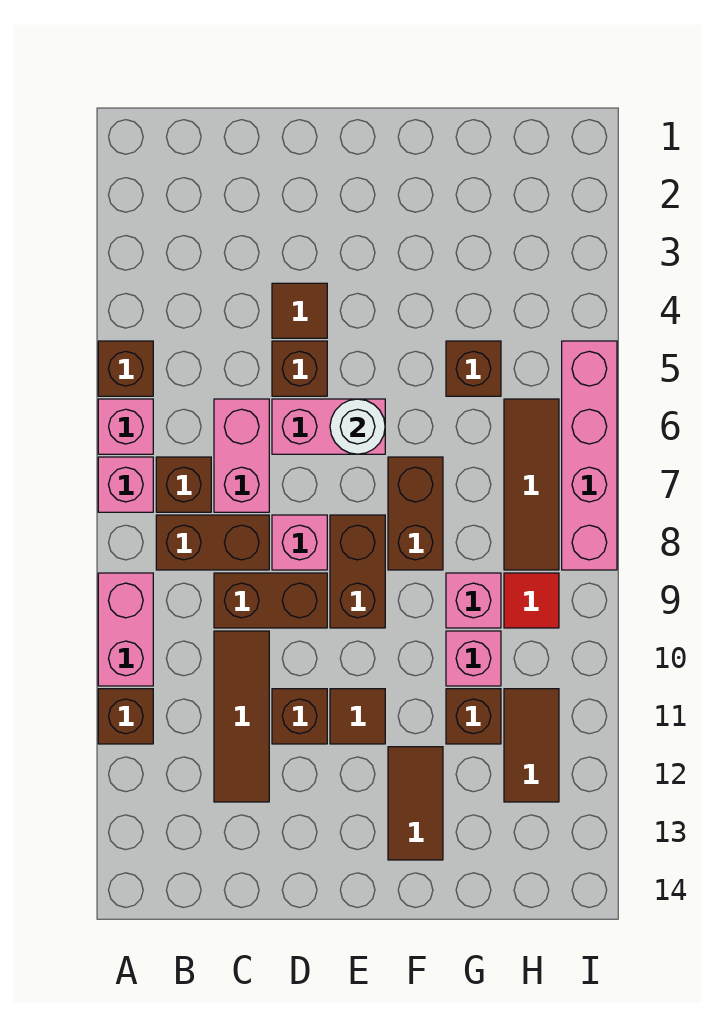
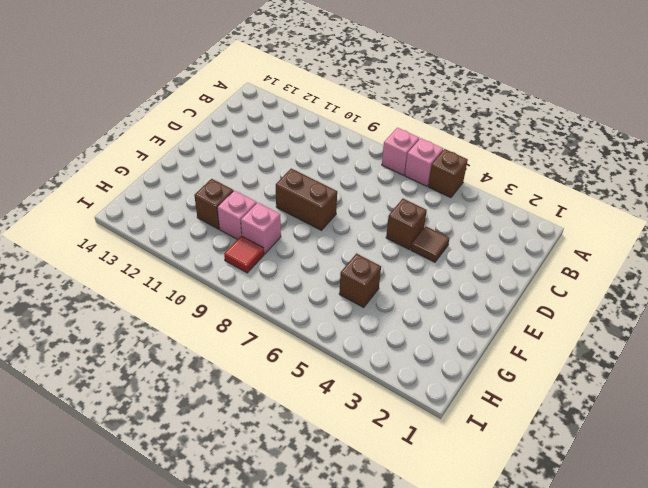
none -> pink brick A9:A10 level 1
none -> brown brick A11 level 1
none -> brown brick B7 level 1

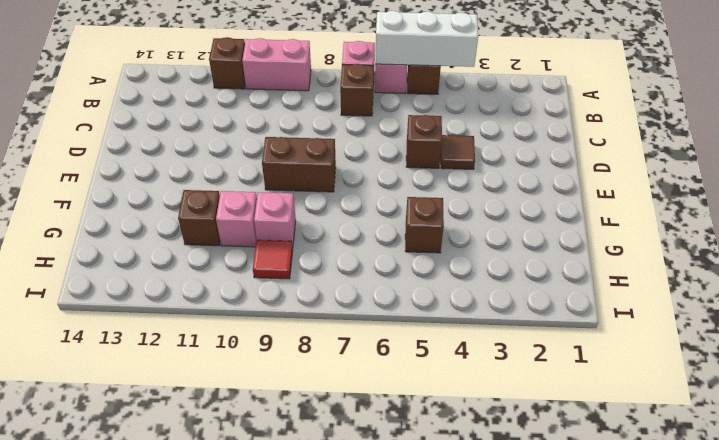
white brick A4:A6 level 2 -> none
none -> brown brick B8:C8 level 1
none -> pink brick C6:C7 level 1
none -> brown brick C9:D9 level 1

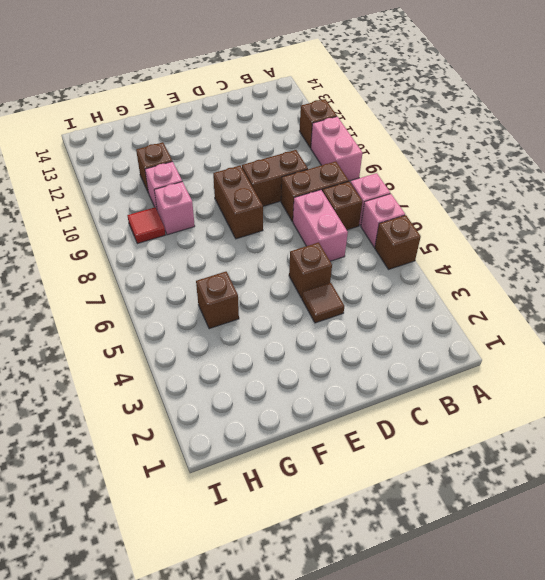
none -> brown tile C10:C12 level 1
none -> pink brick D6:E6 level 1
none -> pink brick D8 level 1

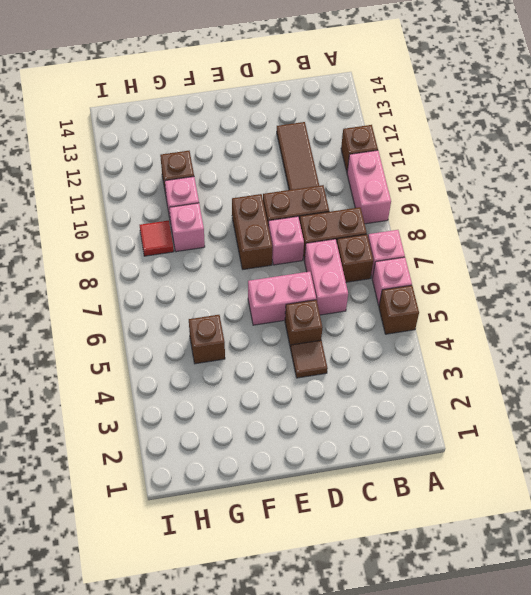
none -> brown brick D11 level 1
none -> brown tile E11 level 1
none -> brown brick F7:F8 level 1

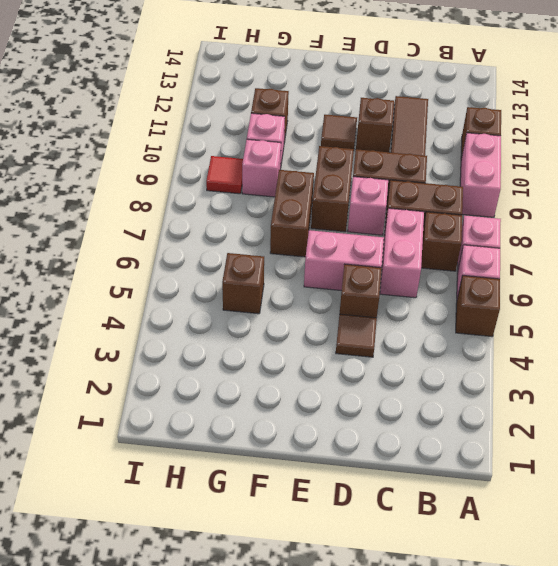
none -> brown tile F12:F13 level 1
none -> brown tile H6:H8 level 1
none -> brown tile H11:H12 level 1

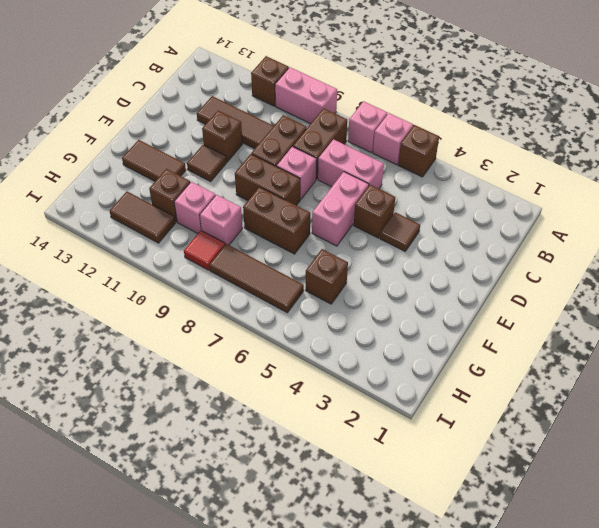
none -> brown brick B7 level 1
none -> pink brick I5:I8 level 1
none -> white round brick E6 level 2

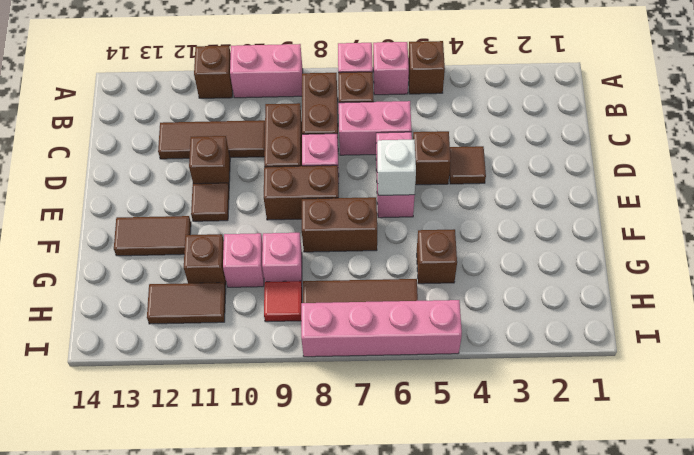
white brick E6 level 2 -> white round brick E6 level 2

